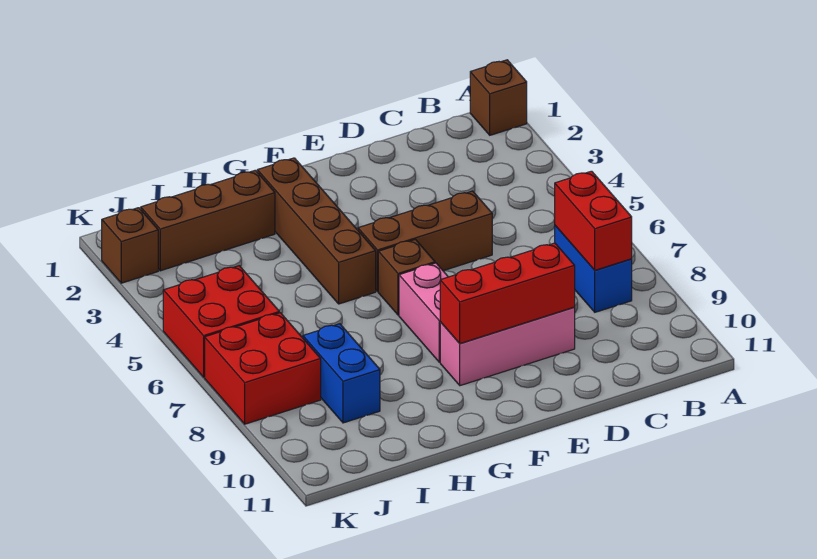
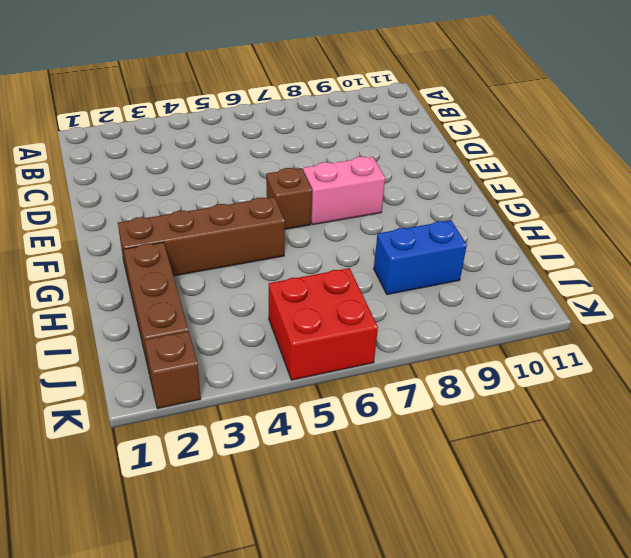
none -> brown brick A1 level 1
none -> blue brick B7:B8 level 1
none -> brown brick D5:F5 level 1

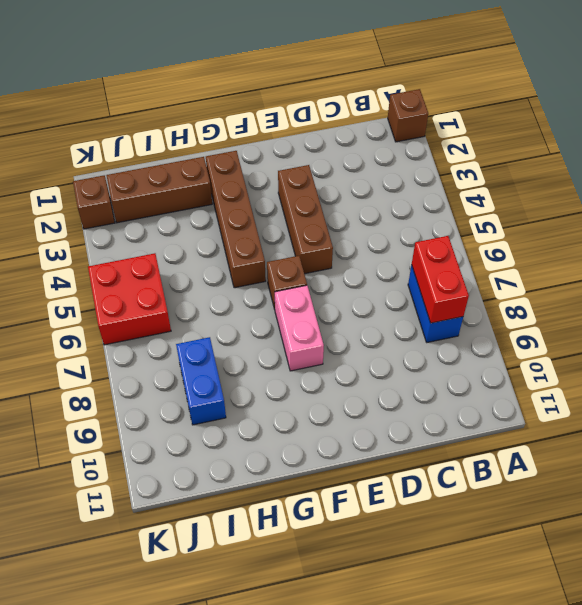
brown brick E3:E5 level 1 -> brown brick D5:F5 level 1
none -> pink brick D9:F9 level 1
none -> red brick J7:K8 level 1
none -> red brick D9:F9 level 2

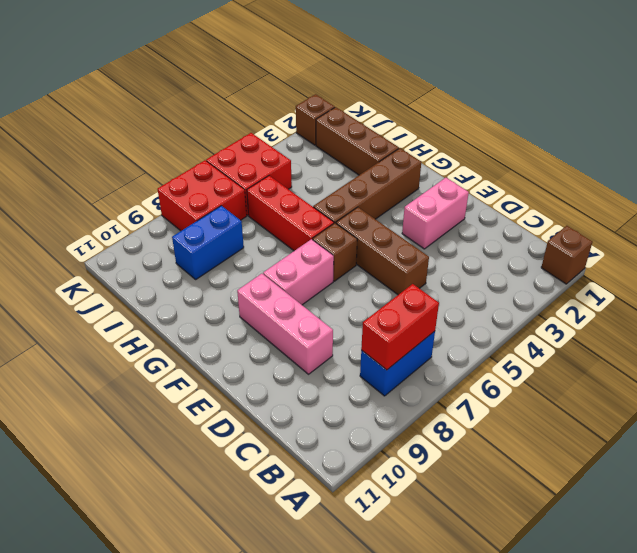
pink brick E2:E3 level 1 -> none
red brick G6:I6 level 1 -> red brick D9:F9 level 2

